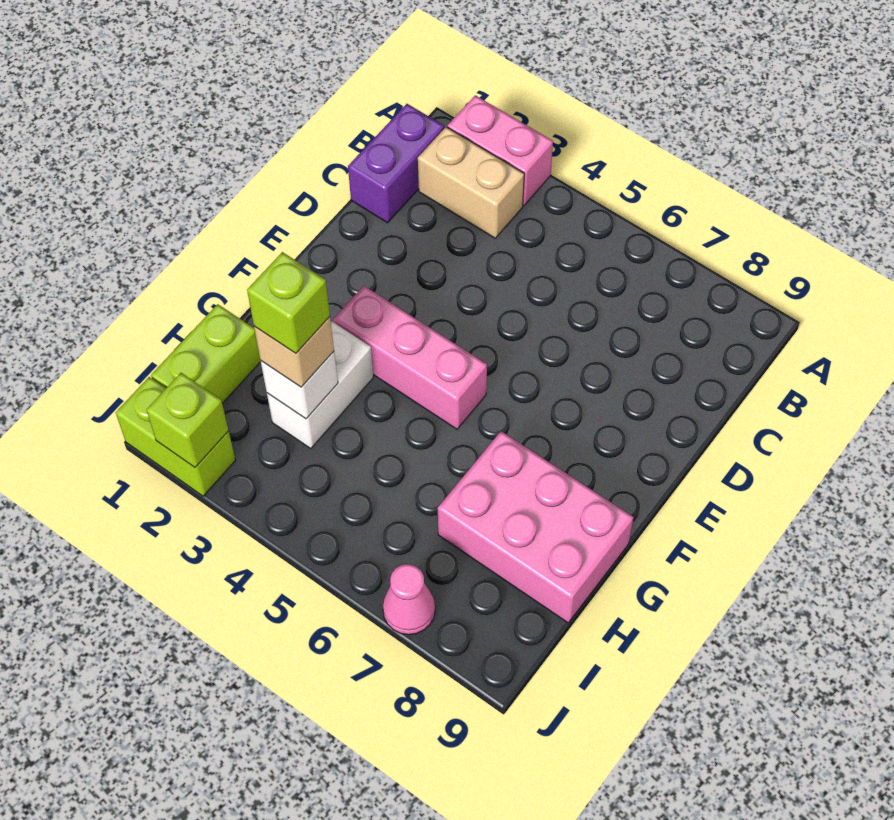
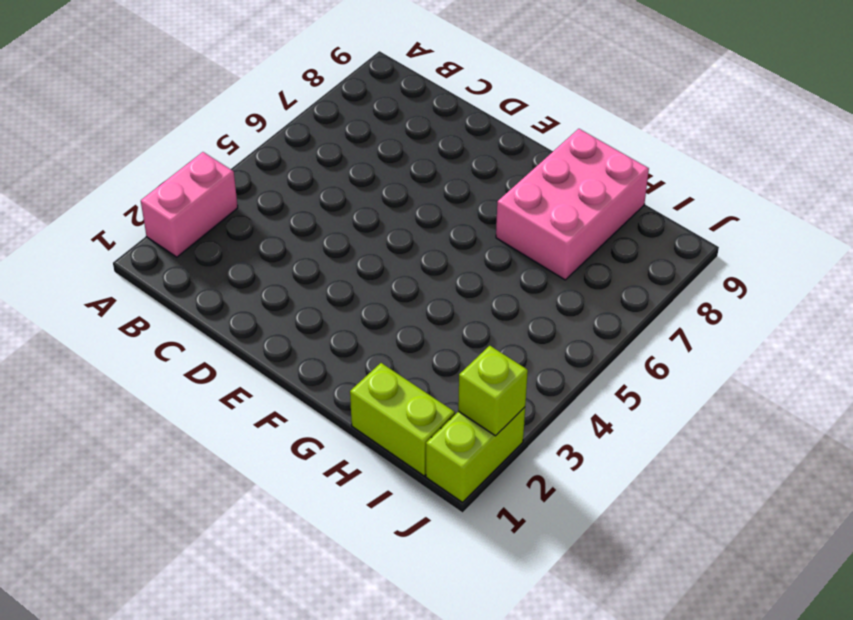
none -> purple brick B1:C1 level 1
none -> tan brick B2:B3 level 1
none -> pink brick F3:F5 level 1

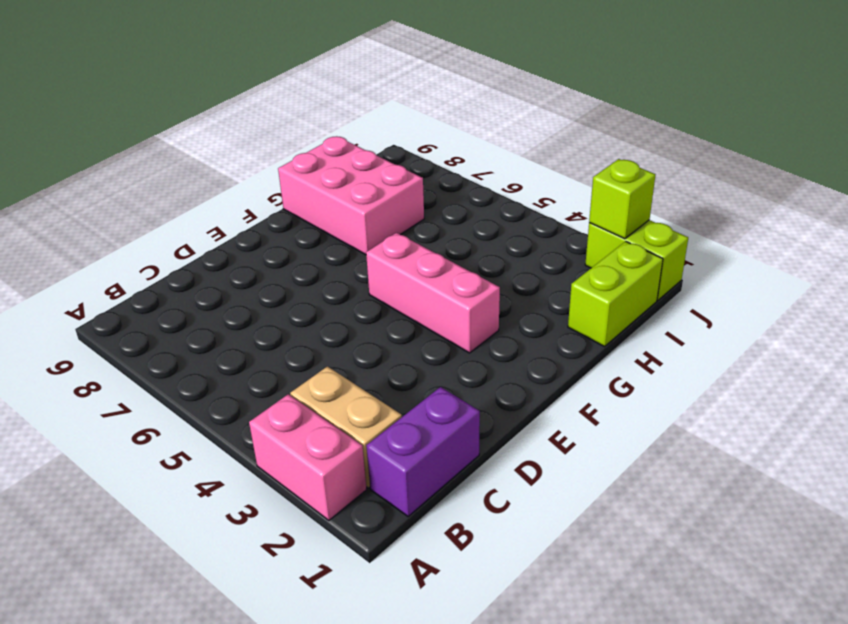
none -> white brick G3:H3 level 1
none -> pink cone J7 level 1
none -> white brick H3 level 2

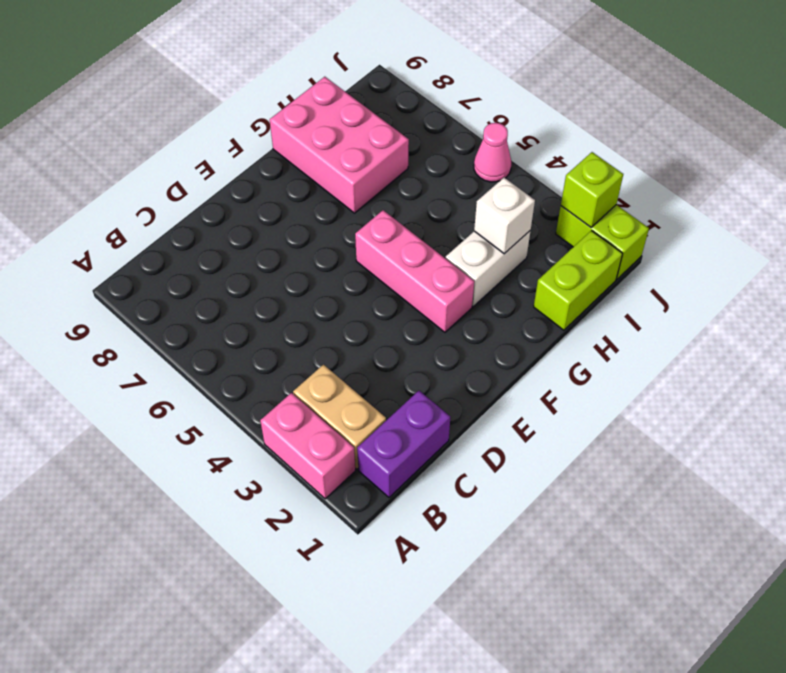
pink cone J5 level 1 -> pink cone J7 level 1
none -> tan brick H3 level 3
none -> lime brick H3 level 4

